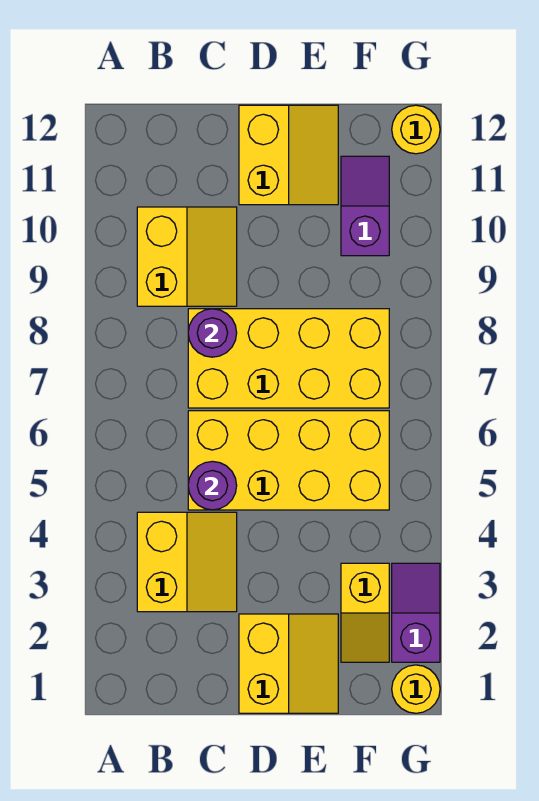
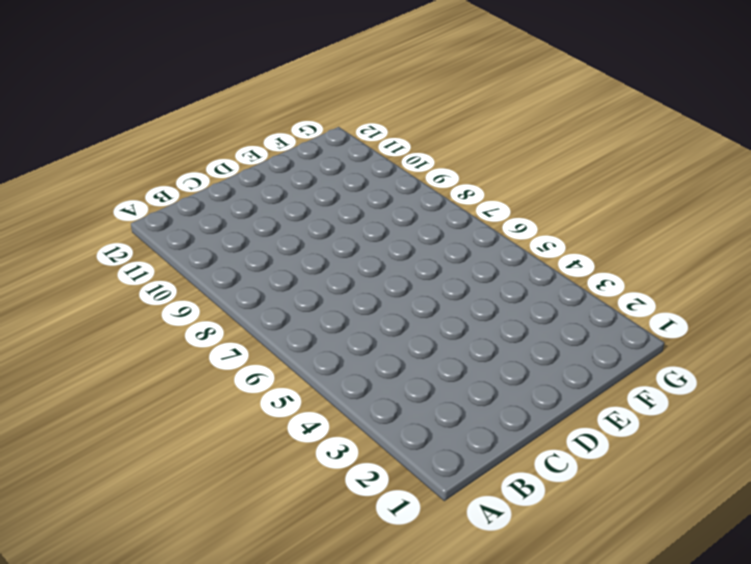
none -> yellow slope B3:C4 level 1 top B
none -> yellow slope B9:C10 level 1 top B
none -> yellow brick C5:F6 level 1

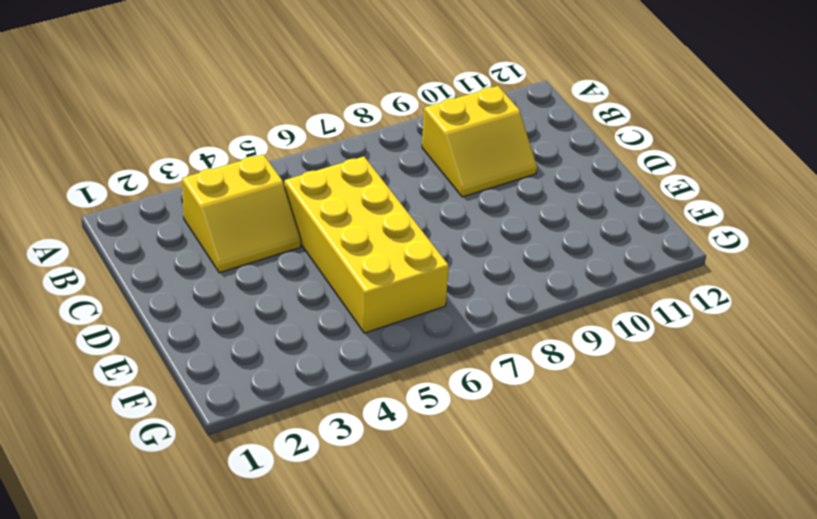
none -> yellow brick C7:F8 level 1
none -> yellow slope D1:E2 level 1 top D
none -> yellow slope D11:E12 level 1 top D

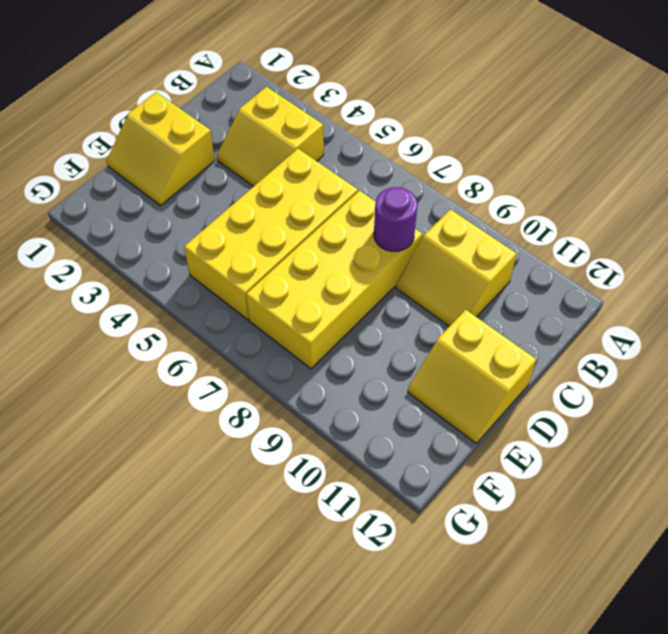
none -> yellow slope F2:F3 level 1 top 3
none -> purple slope F10:F11 level 1 top 10
none -> yellow round brick G1 level 1

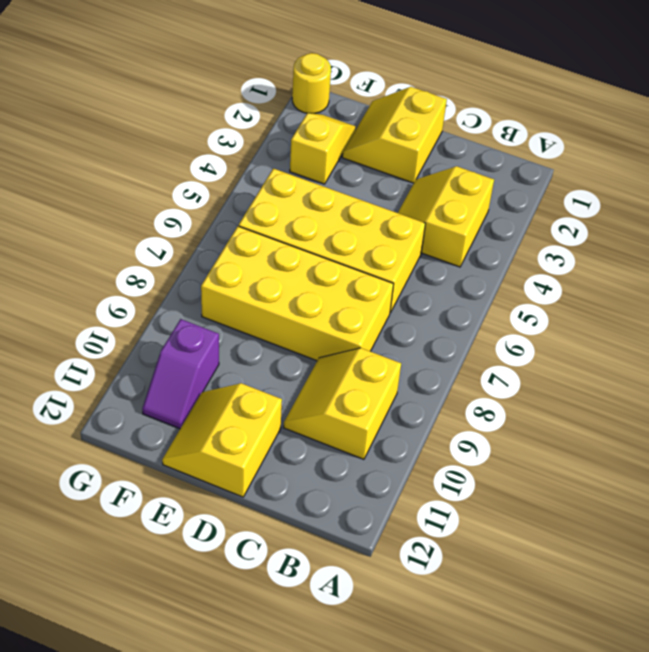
none -> purple slope G2:G3 level 1 top 2
none -> yellow round brick G12 level 1
none -> purple round brick C5 level 2

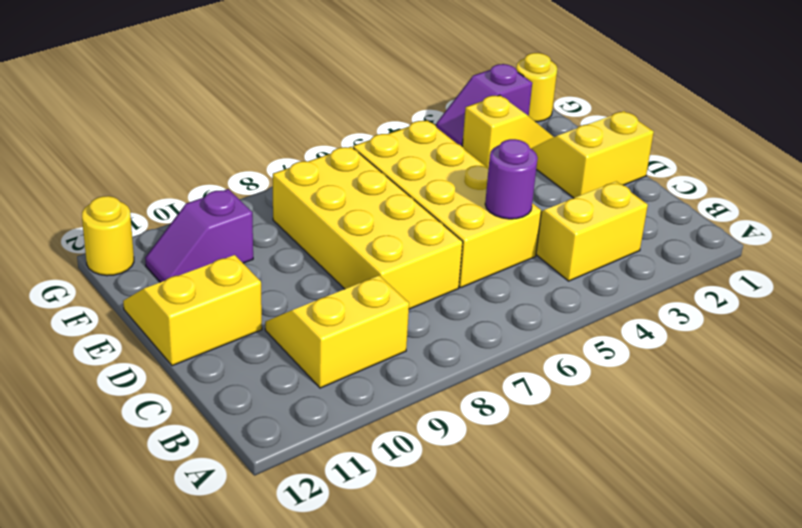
none -> purple round brick C8 level 2

